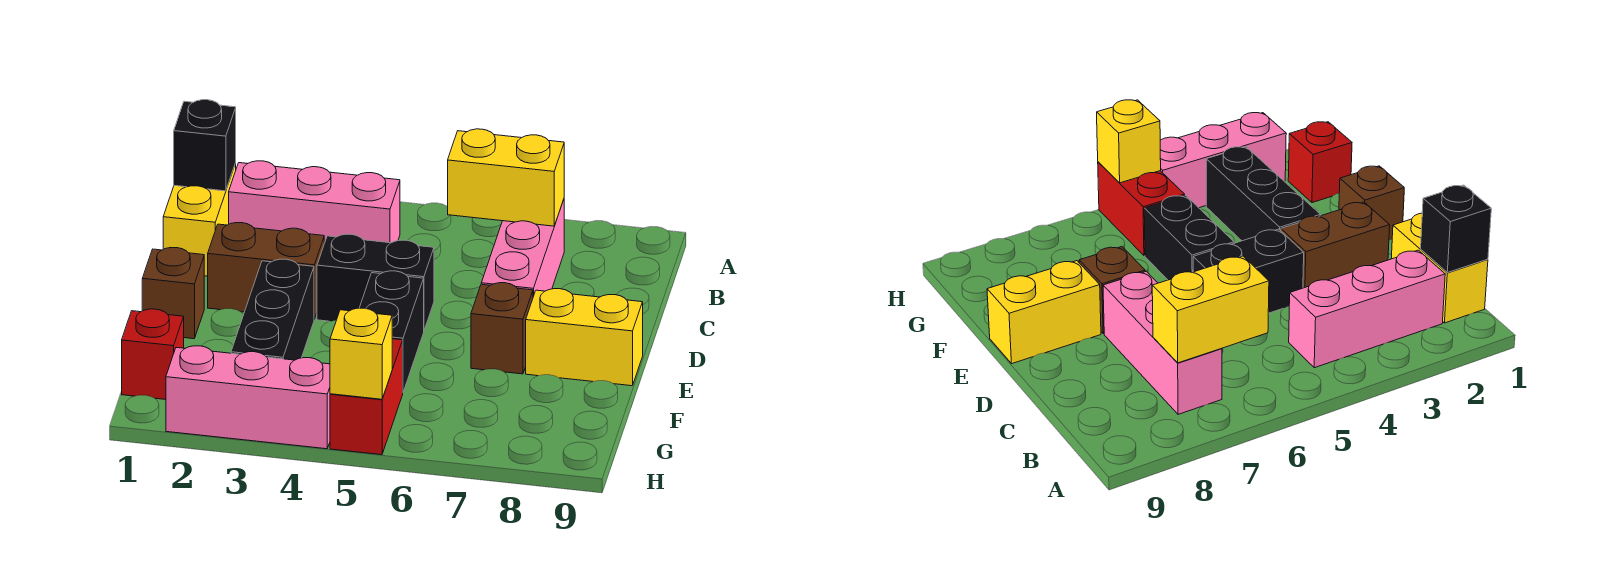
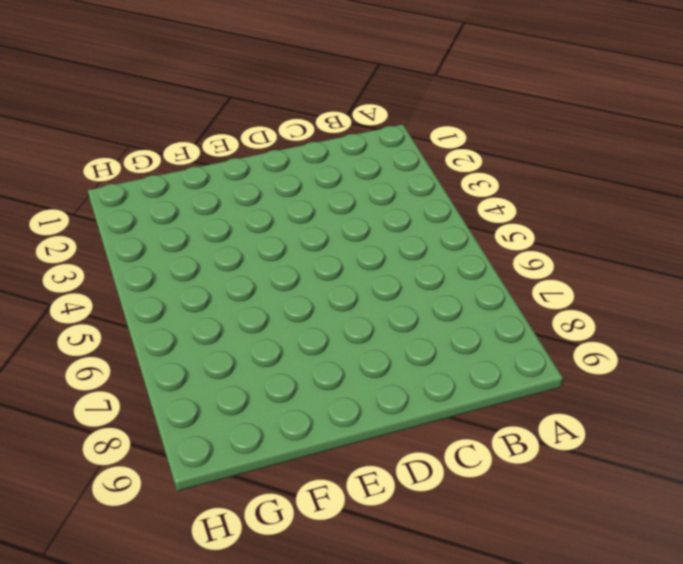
none -> yellow brick B1:C1 level 1
none -> pink brick B2:B4 level 1
none -> pink brick B7:D7 level 1

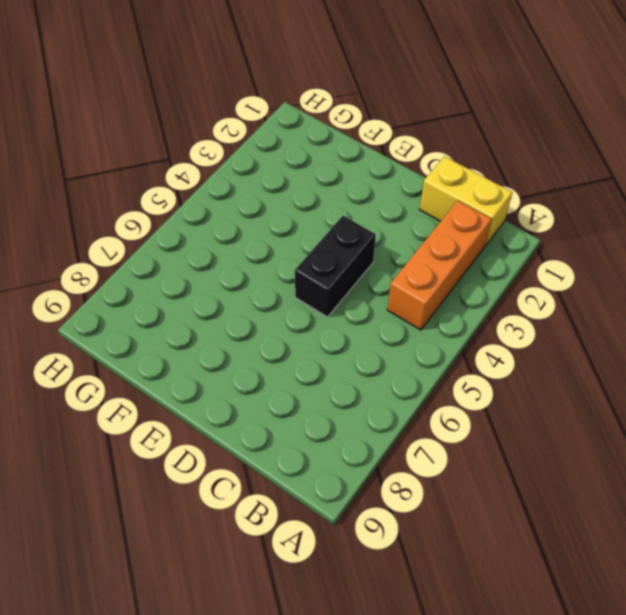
orange brick B2:B4 level 1 -> pink brick B2:B4 level 1
none -> pink brick B7:D7 level 1
none -> brown brick D2:D3 level 1
none -> brown brick E1 level 1

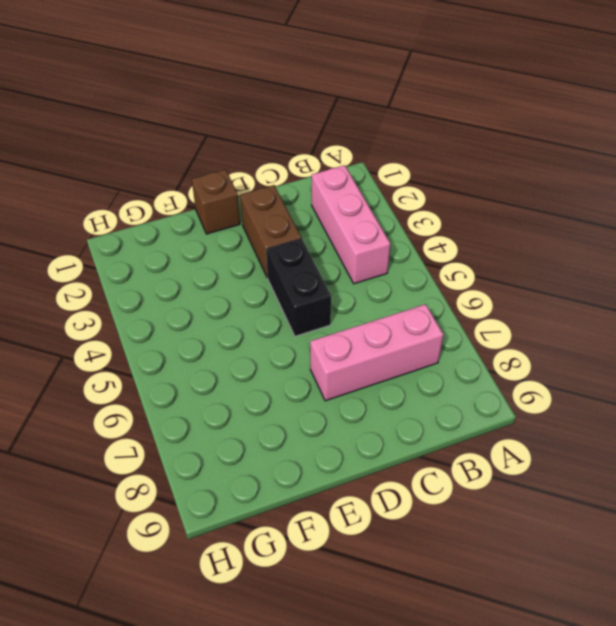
none -> yellow brick B1:C1 level 1
none -> black brick E3:G3 level 1
none -> black brick E5:F5 level 1

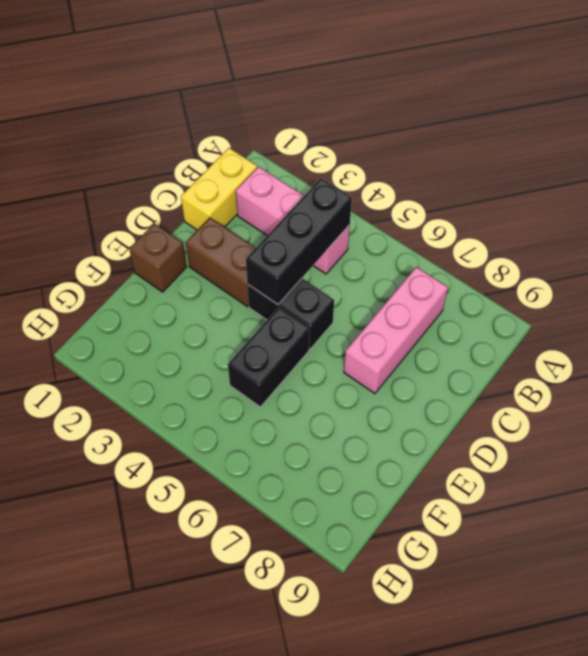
black brick B4:D4 level 2 -> black brick E3:G3 level 1
none -> brown brick E7 level 1
none -> yellow brick E8:E9 level 1
none -> red brick G1 level 1

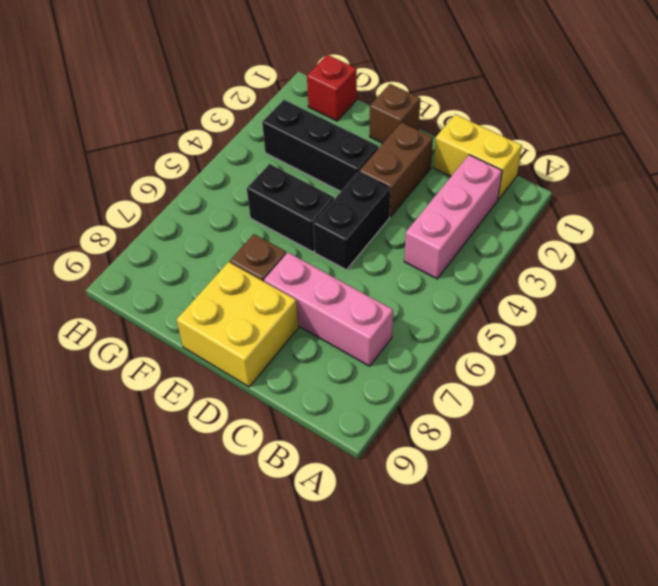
yellow brick D8:E9 level 1 -> yellow brick E8:E9 level 1
none -> red brick G5:H5 level 1
none -> pink brick H2:H4 level 1
none -> black brick B1 level 2

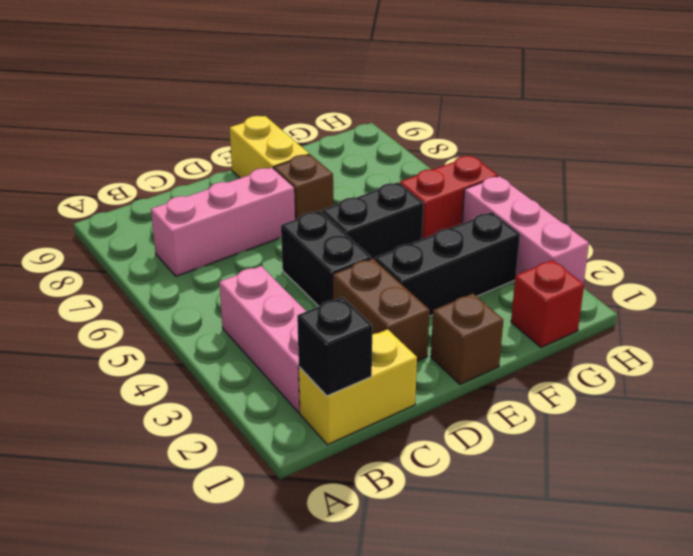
none -> yellow brick B6:B7 level 2
none -> yellow brick H5 level 2

